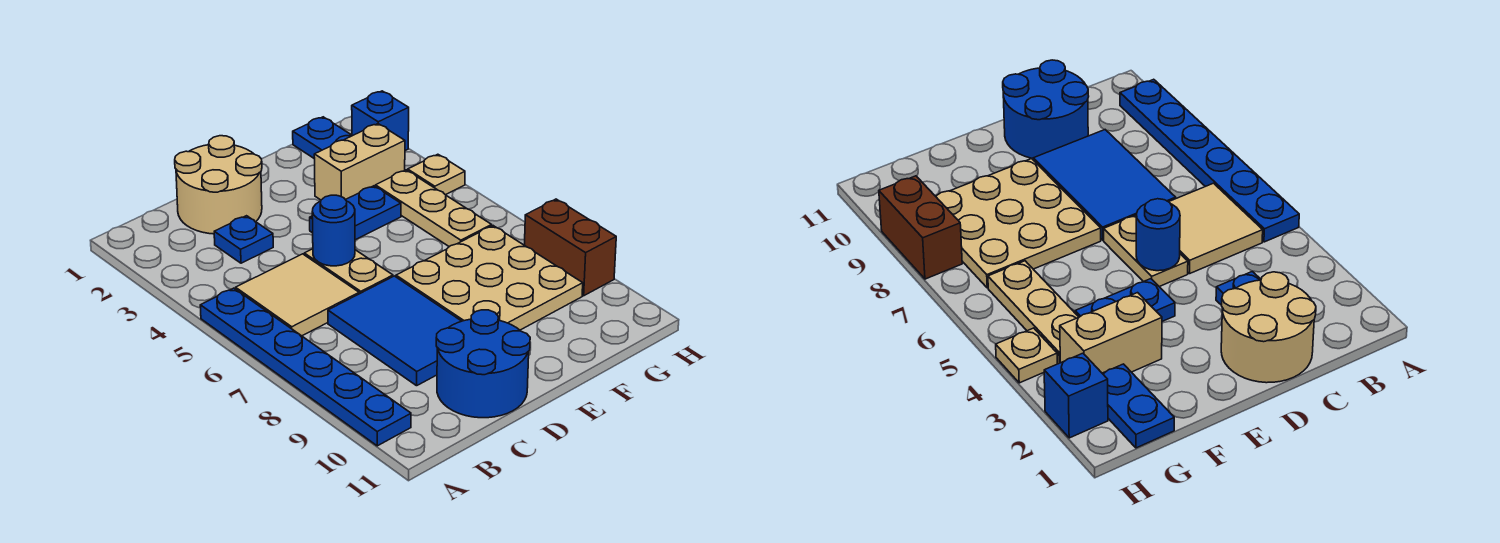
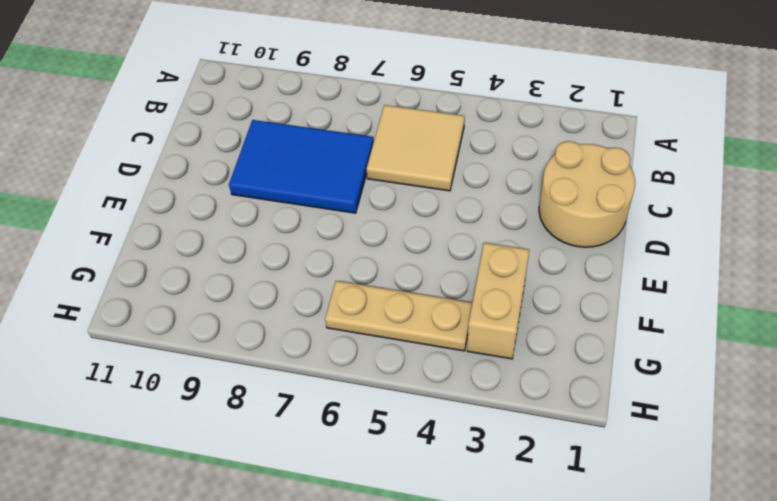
none -> blue plate A5:A10 level 1
none -> blue plate C3 level 1
none -> blue round brick C10:D11 level 1

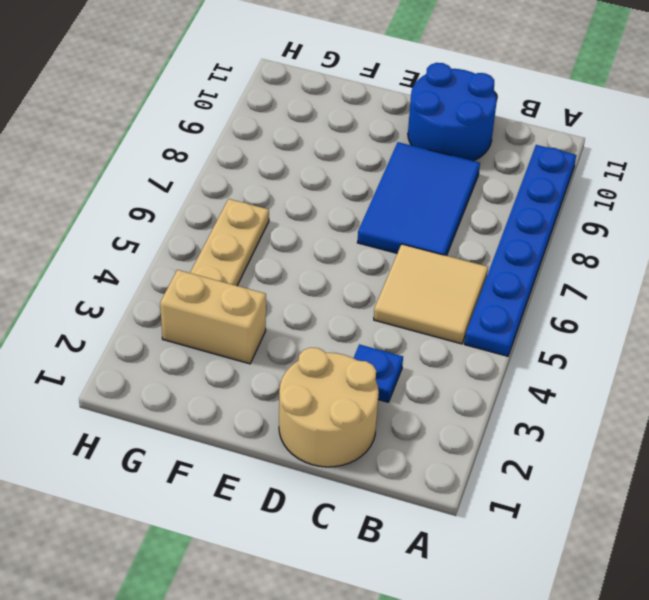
none -> tan plate D5:D6 level 1
none -> blue plate E4:F4 level 1
none -> tan plate E7:G9 level 1

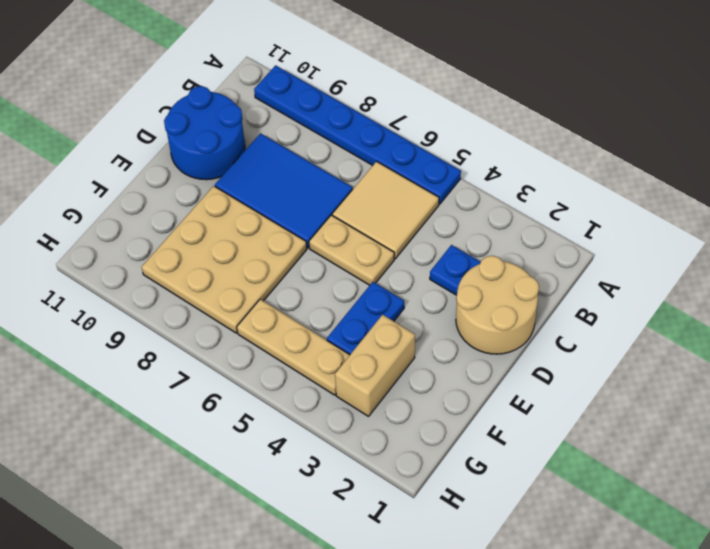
none -> blue plate G1:G2 level 1
none -> blue brick H2 level 1
none -> tan plate H4 level 1

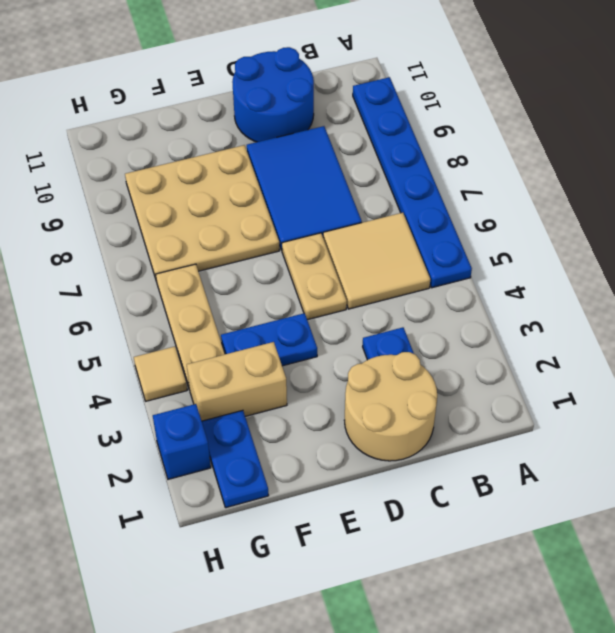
tan tile H4 level 1 -> tan plate H4 level 1
none -> brown brick H8:H9 level 1
none -> blue round brick D5 level 2

